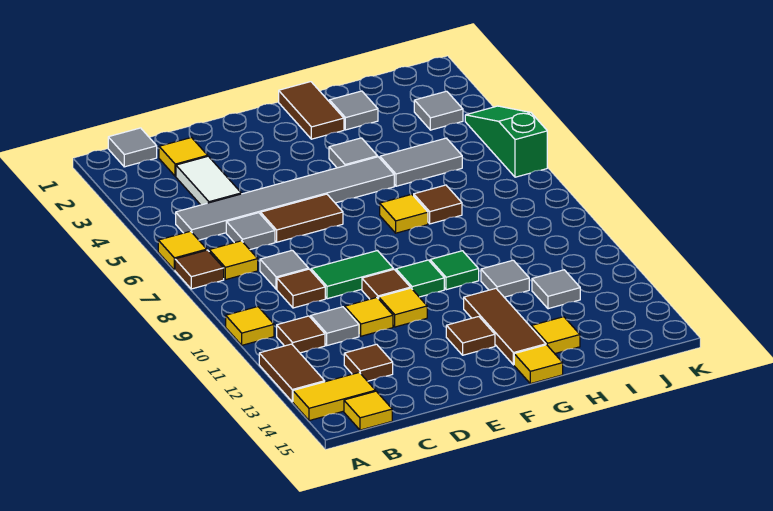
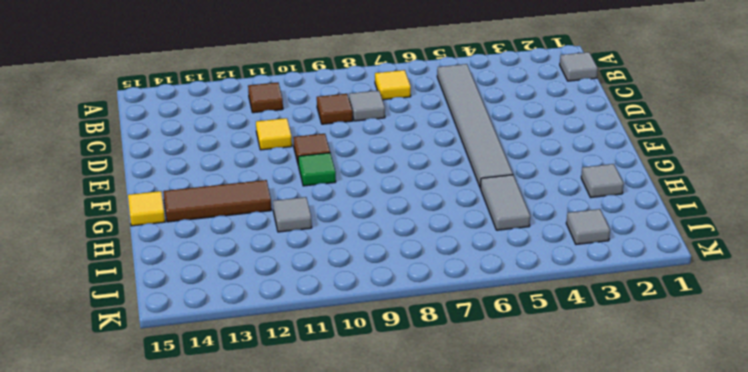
none -> yellow tile A6 level 1
none -> brown tile A7 level 1
none -> yellow tile A10 level 1
none -> brown tile A12:A13 level 1

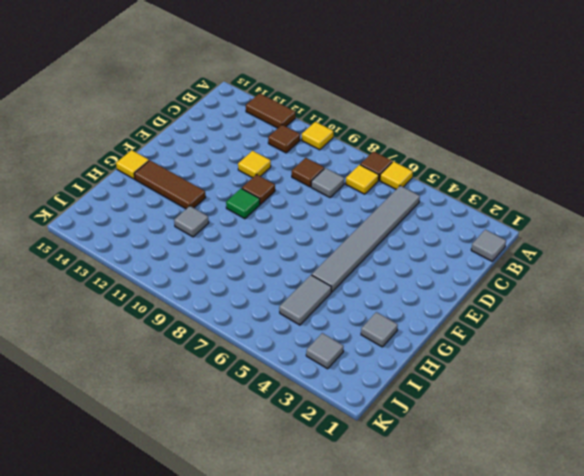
none -> yellow tile A14:B14 level 1
none -> yellow tile B15 level 1
none -> yellow tile C2 level 1
none -> white tile C3:C4 level 1

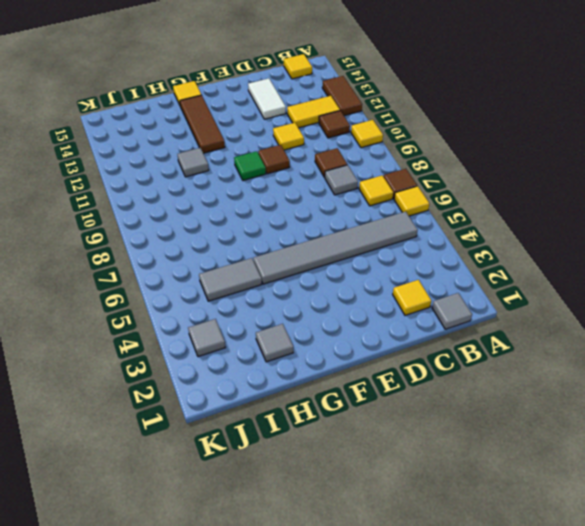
yellow tile B12:C12 level 1 -> yellow tile A14:B14 level 1
white tile D13:D14 level 1 -> white tile C3:C4 level 1
none -> grey tile C6 level 1
none -> grey tile C11 level 1
none -> brown tile C13 level 1
none -> brown tile D6:E6 level 1

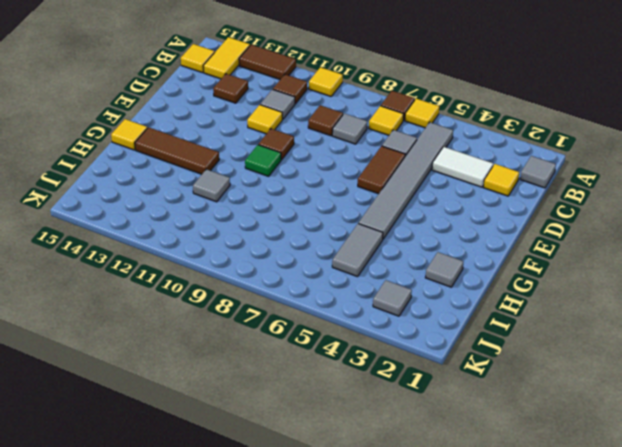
none -> green tile D9:E9 level 1
none -> yellow tile E11 level 1
none -> brown tile F13 level 1
none -> brown tile G1:G2 level 1

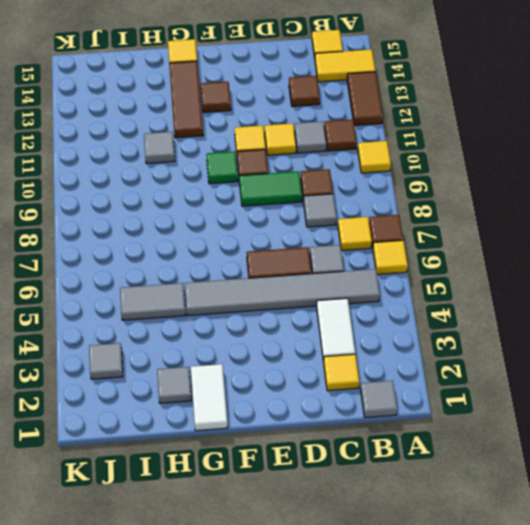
white tile G1:G2 level 1 -> brown tile G1:G2 level 1
none -> grey tile G4 level 1
none -> yellow tile G7 level 1
none -> green tile G10 level 1
none -> brown tile H7 level 1

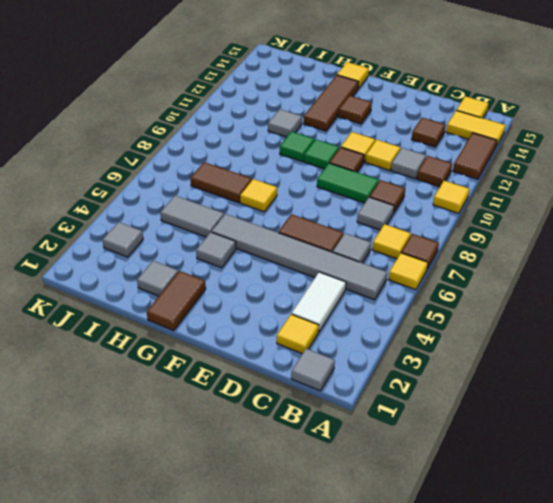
brown tile H7:I7 level 1 -> brown tile H7 level 1
none -> yellow tile H14 level 1
none -> grey tile I12 level 1
none -> green slope K4:K6 level 1 top 6

